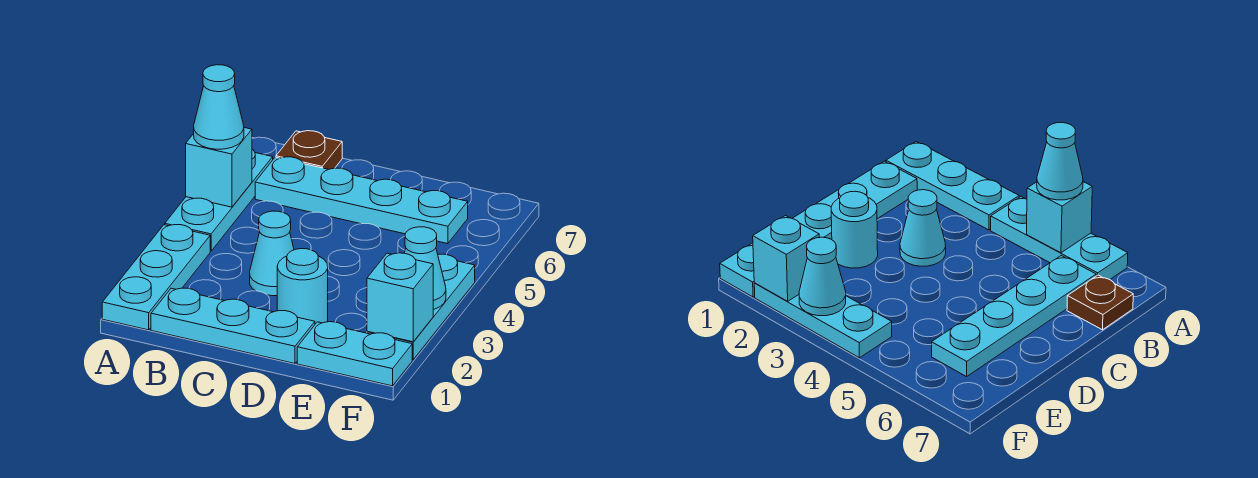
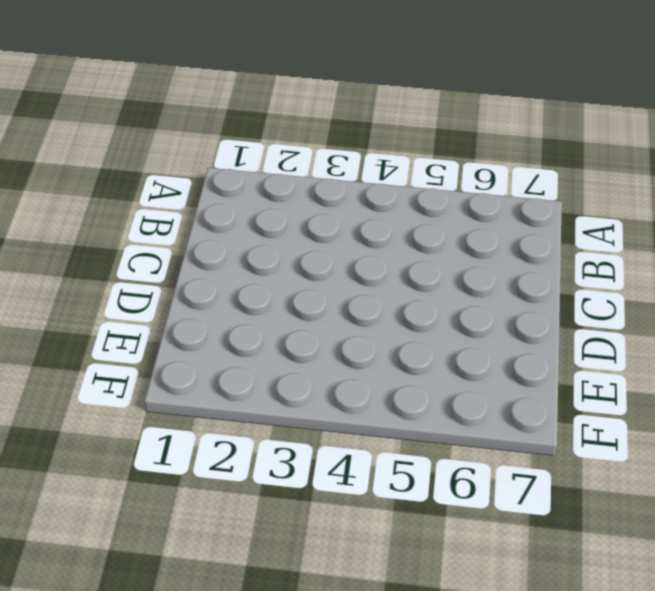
none -> cyan plate A1:A3 level 1
none -> cyan plate A4:A6 level 1
none -> cyan plate B1:D1 level 1

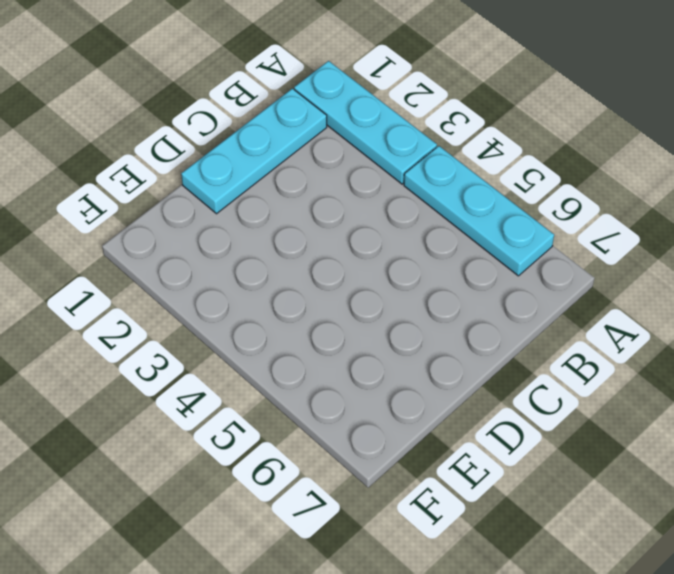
none -> cyan plate B6:E6 level 1
none -> brown plate B7 level 1
none -> cyan cone C3 level 1

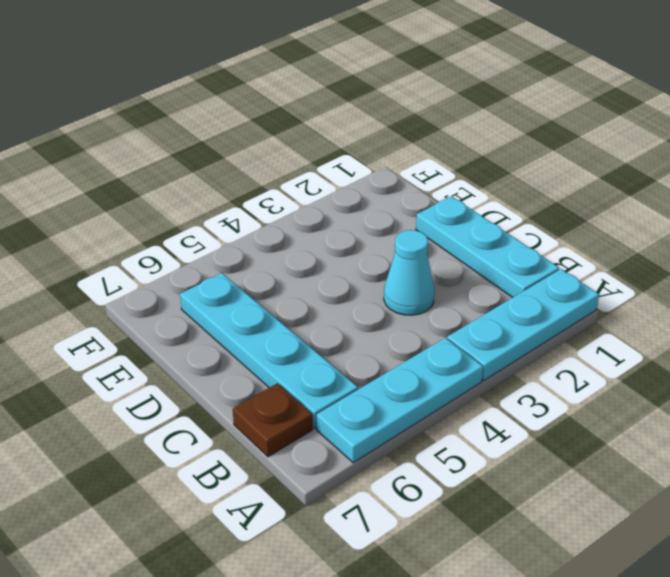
none -> cyan round brick D2 level 1
none -> cyan plate E1:F1 level 1
none -> cyan plate F2:F4 level 1

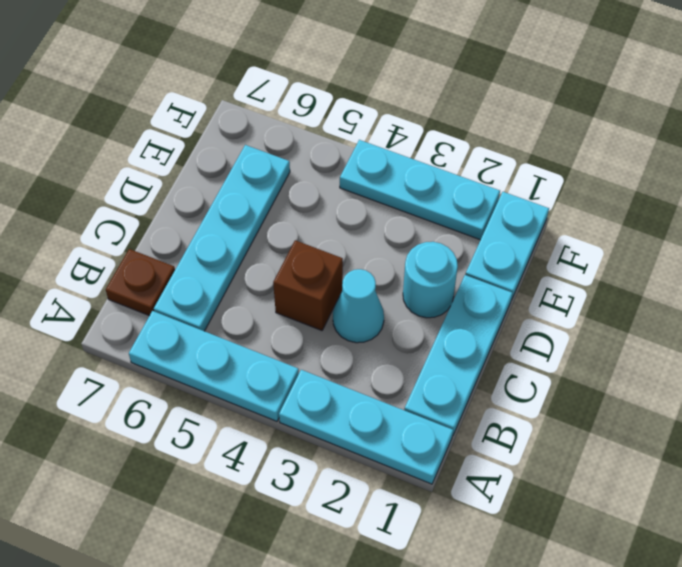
brown brick C4 level 1 -> none
none -> cyan brick A5 level 2
none -> cyan brick F2 level 2
none -> cyan cone F3 level 2

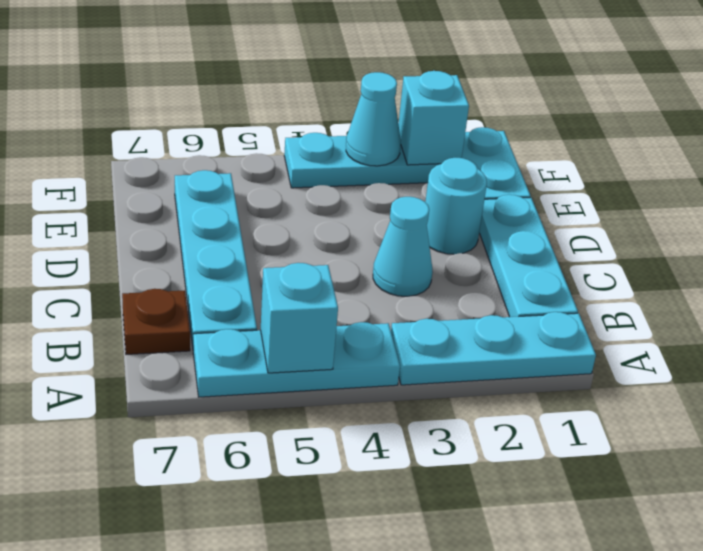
none -> cyan cone A5 level 3

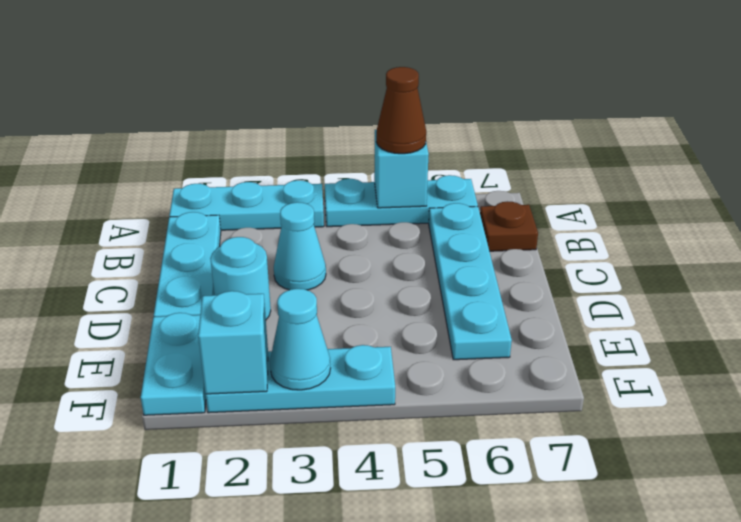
brown cone A5 level 3 -> cyan cone A5 level 3

